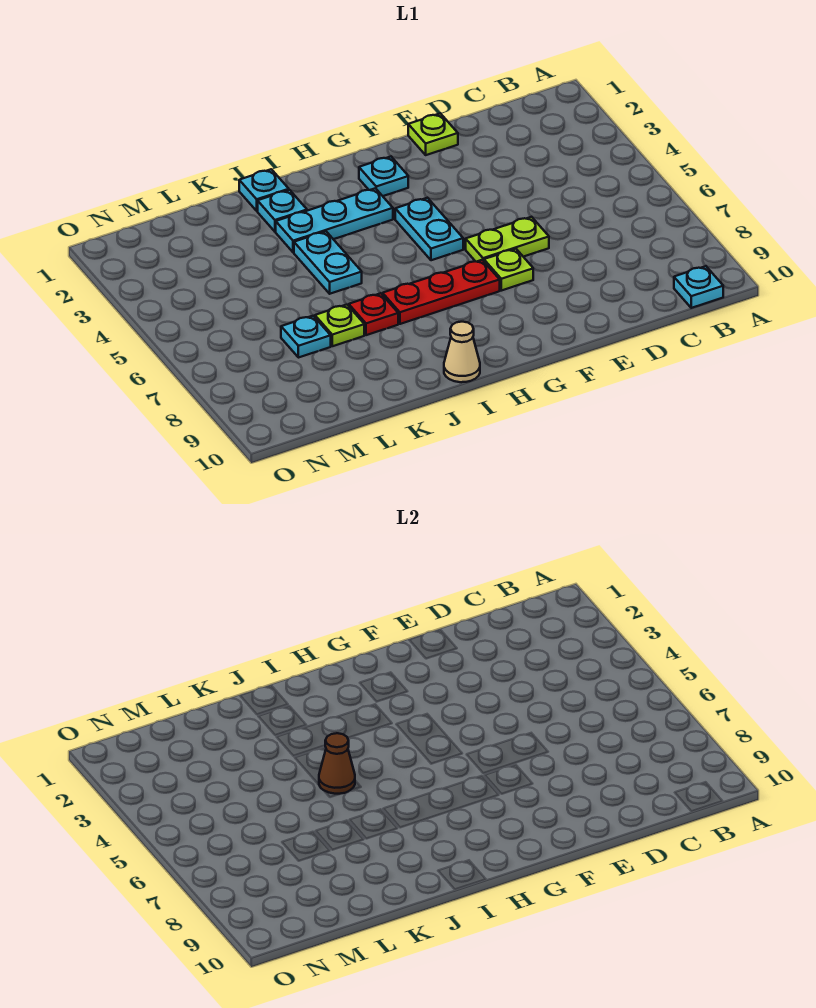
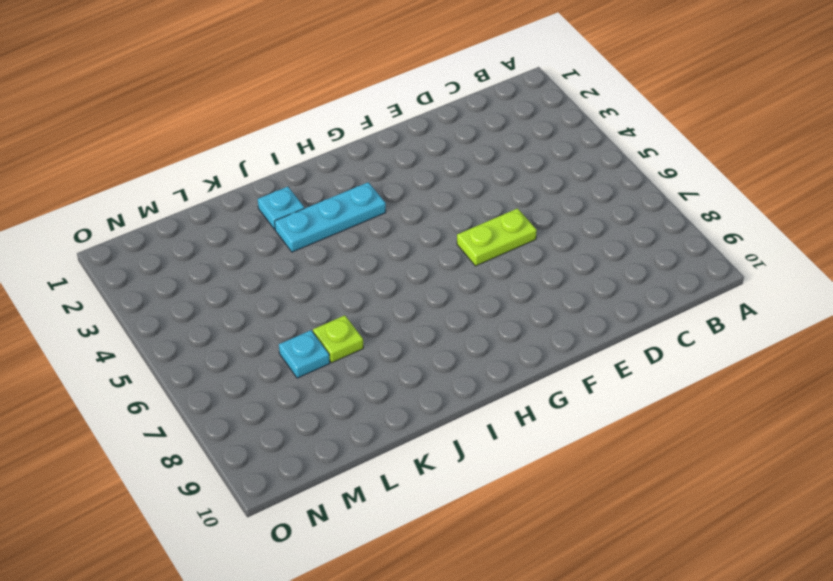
none -> cyan plate B10 level 1
none -> lime plate E1 level 1
none -> lime plate F7 level 1

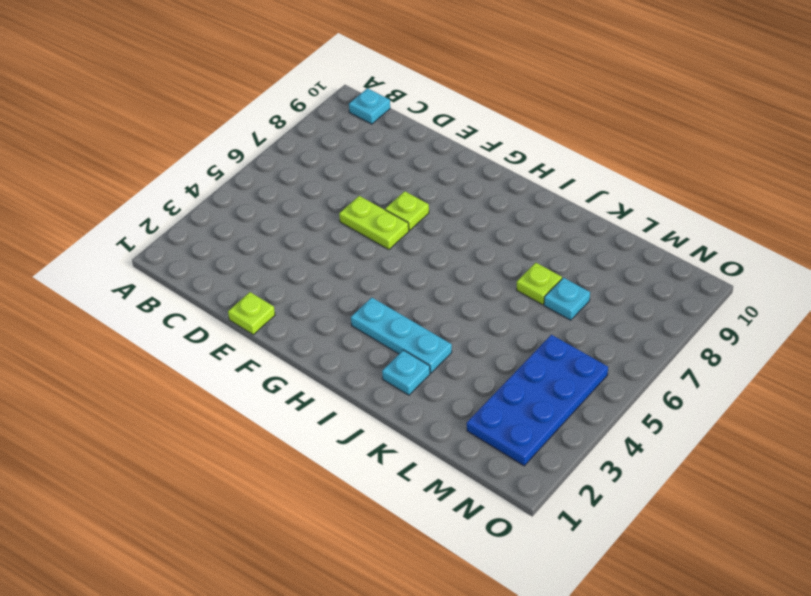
blue plate M2:N5 level 1 -> none
none -> cyan plate G2 level 1
none -> cyan plate G4:G5 level 1
none -> red plate G7:I7 level 1

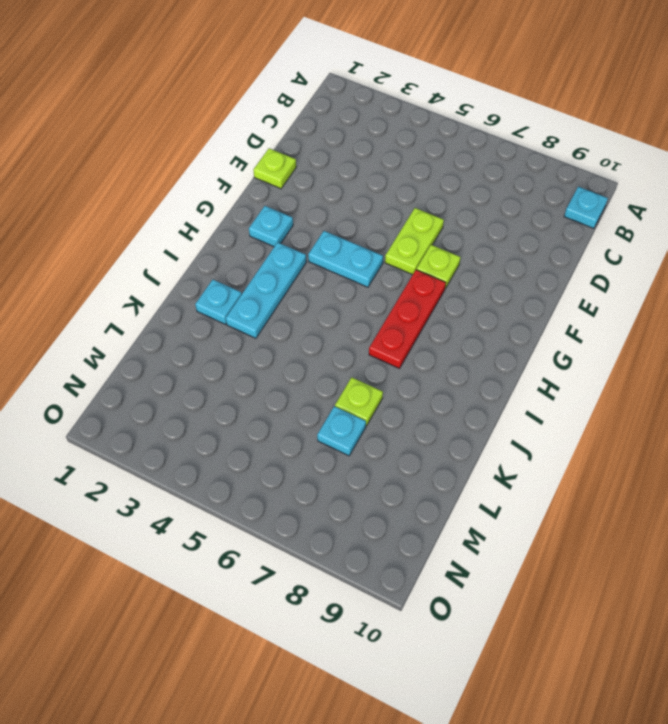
none -> tan cone I10 level 1
none -> cyan plate J1 level 1
none -> cyan plate J4:J5 level 1

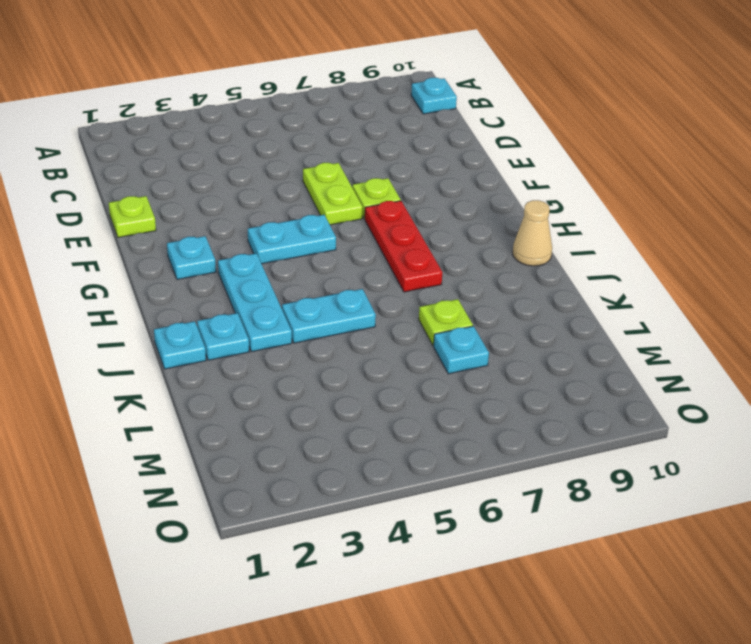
none -> red plate J7 level 1
none -> brown cone J5 level 2

